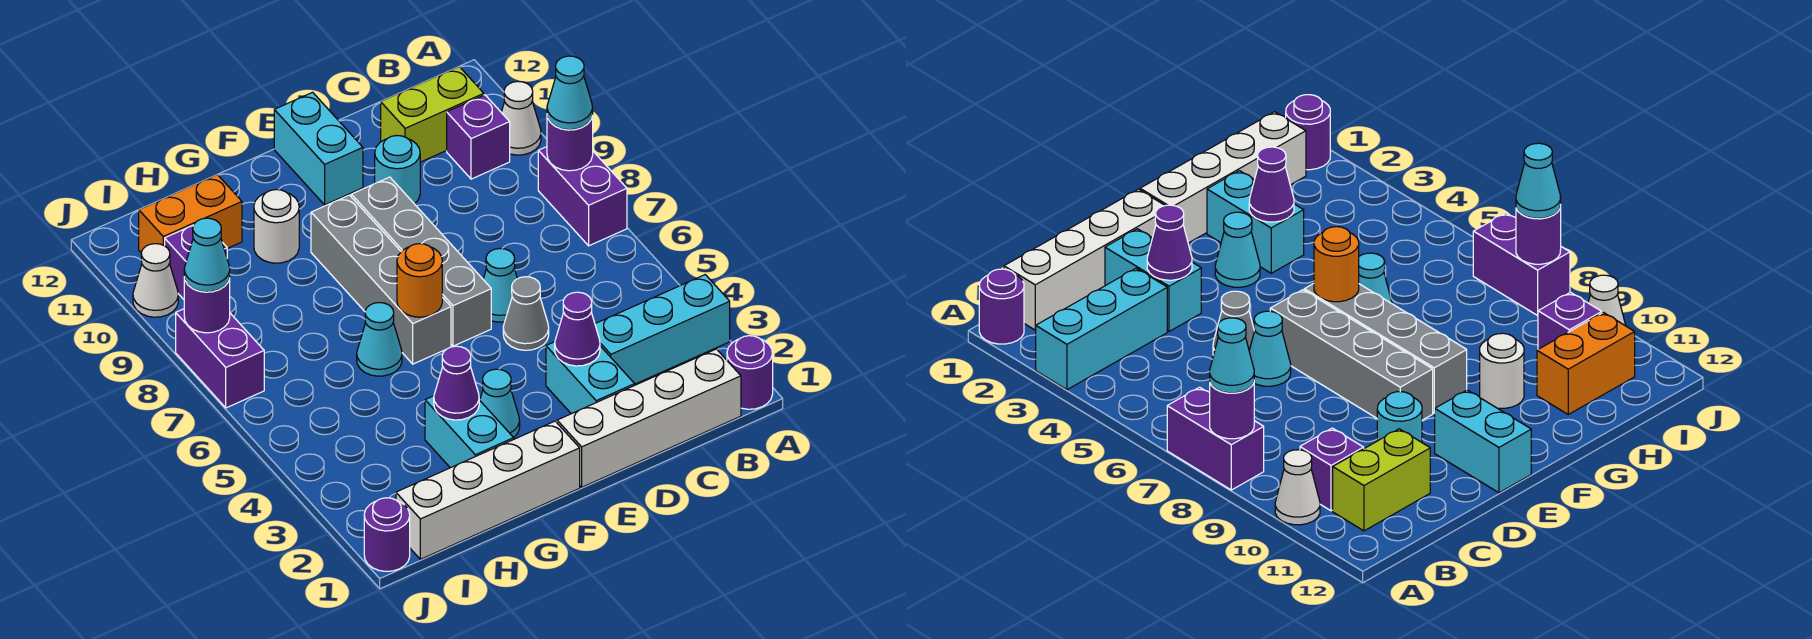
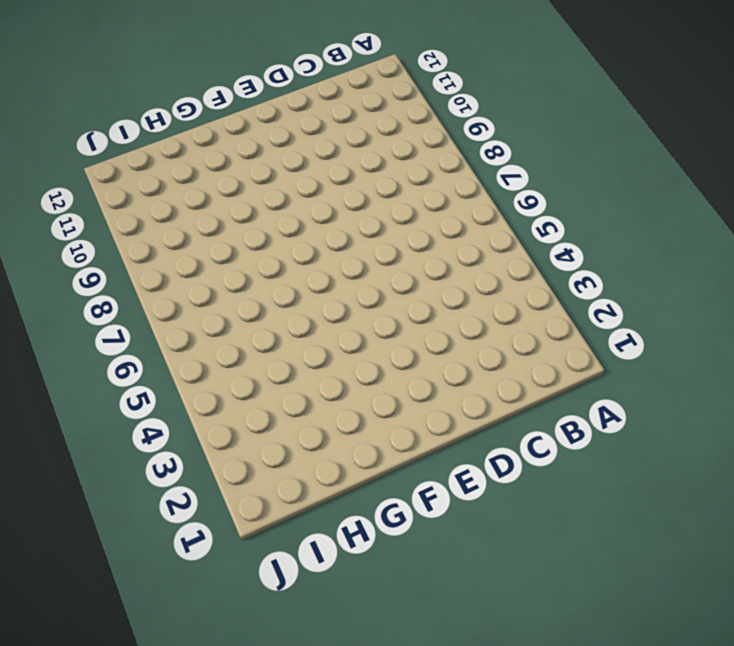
none -> purple round brick A1 level 1
none -> cyan brick A3:C3 level 1
none -> purple brick A7:A8 level 1
none -> white cone A10 level 1

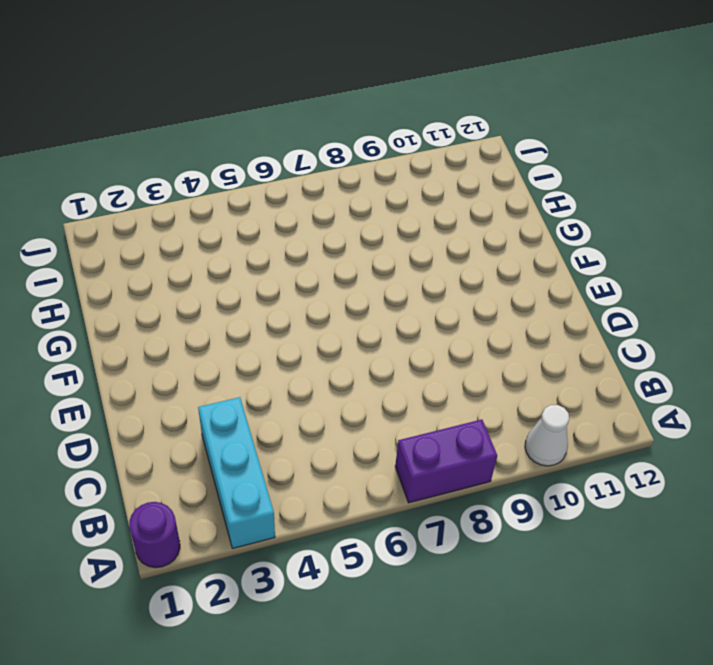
none -> white brick B1:E1 level 1
none -> purple brick B10 level 1
none -> lime brick B11:C11 level 1
none -> cyan brick D2:D3 level 1

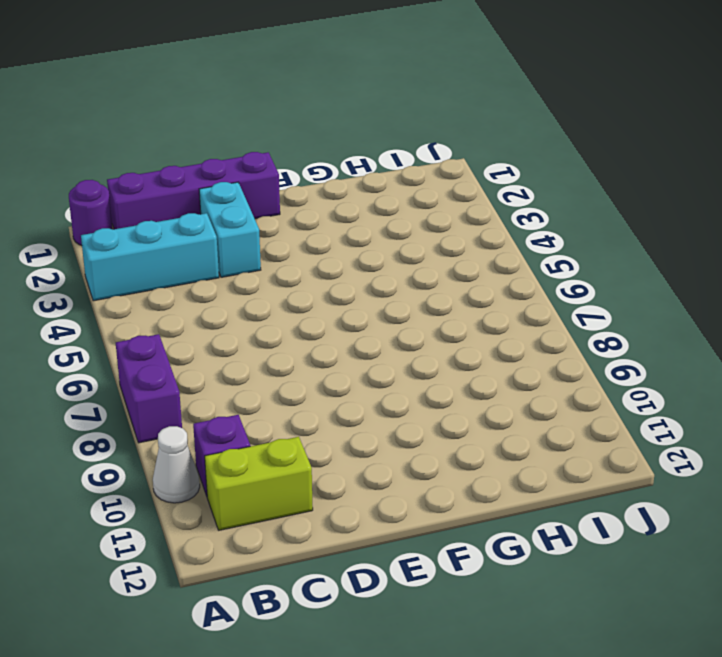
purple brick B1:E1 level 1 -> white brick B1:E1 level 1
none -> grey cone D5 level 1
none -> cyan cone D6 level 1
none -> cyan round brick D10 level 1
none -> grey brick E6:E9 level 1

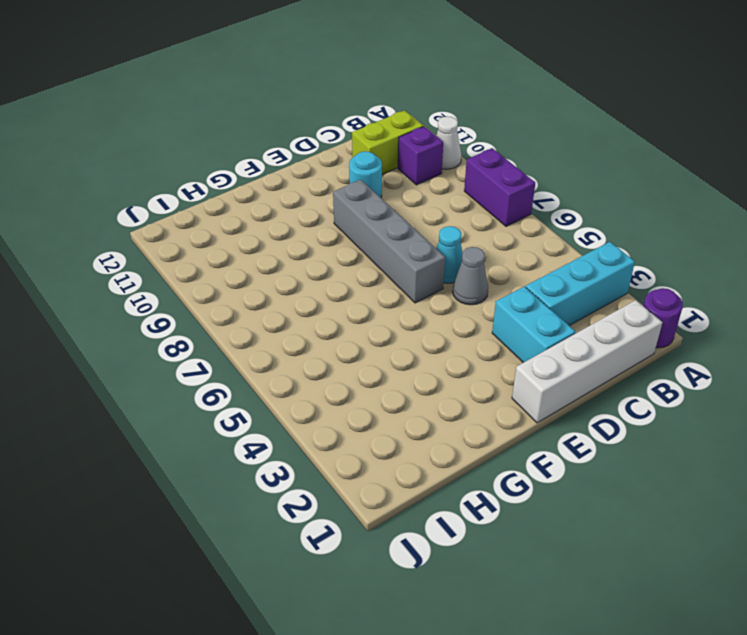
none -> cyan brick E11:E12 level 1
none -> white brick F1:I1 level 1
none -> cyan cone F3 level 1
none -> grey brick F6:F9 level 1

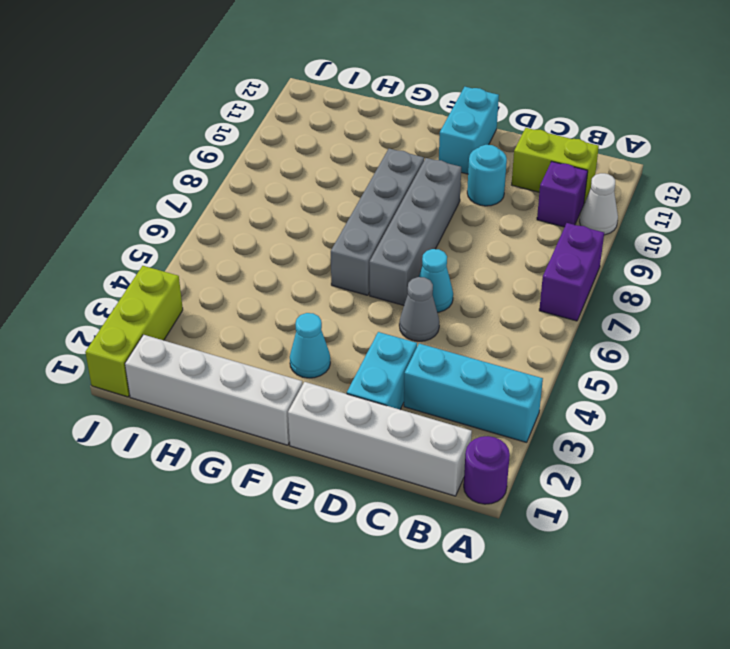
lime brick J1:J3 level 1 -> purple round brick J1 level 1
none -> cyan brick G2:G3 level 1
none -> cyan cone G6 level 1
none -> white round brick G10 level 1
none -> orange brick H11:I11 level 1

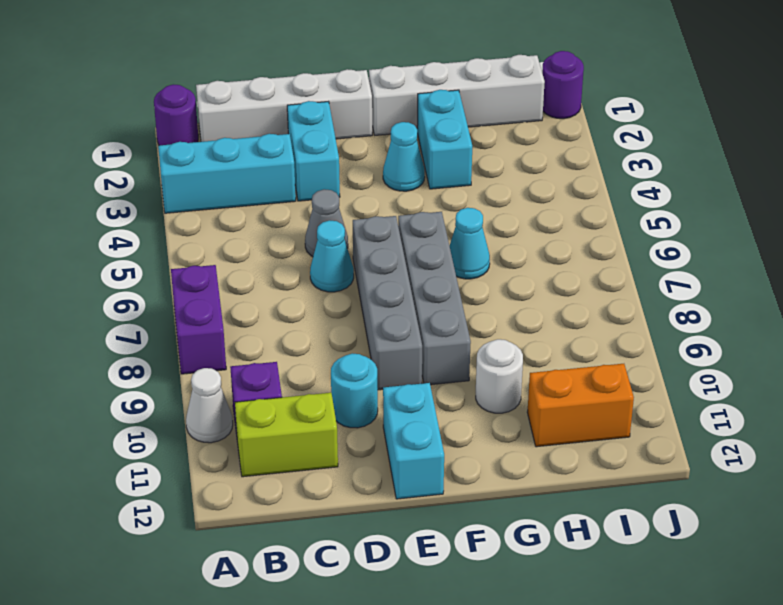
none -> purple brick I10 level 1
none -> purple brick J7:J8 level 1
none -> white cone J10 level 1
none -> purple round brick A8 level 2

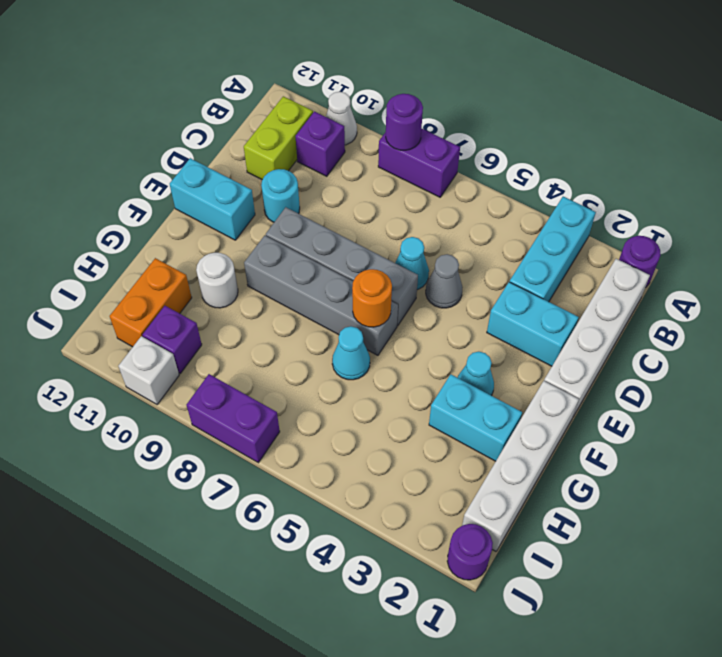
white brick J10 level 1 -> white cone J10 level 1
none -> purple cone D3 level 2
none -> purple cone G3 level 2
none -> purple round brick J8 level 2
none -> cyan cone A8 level 3

